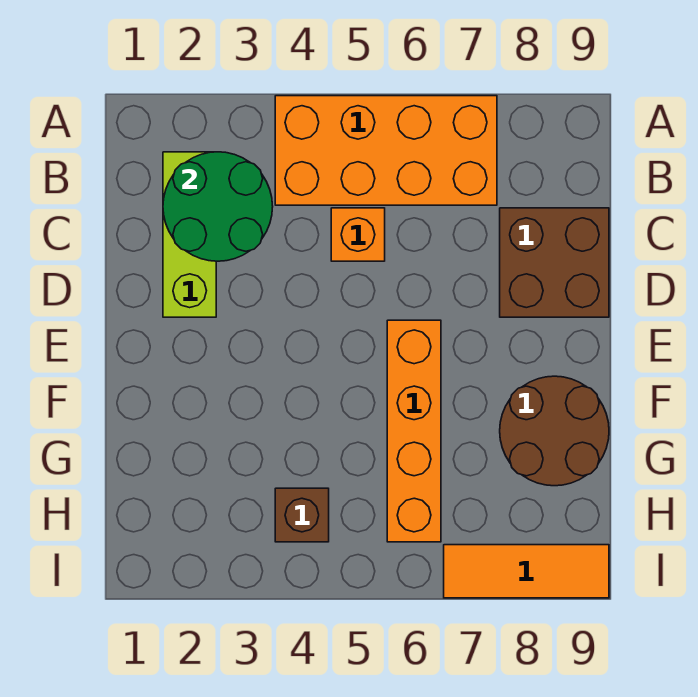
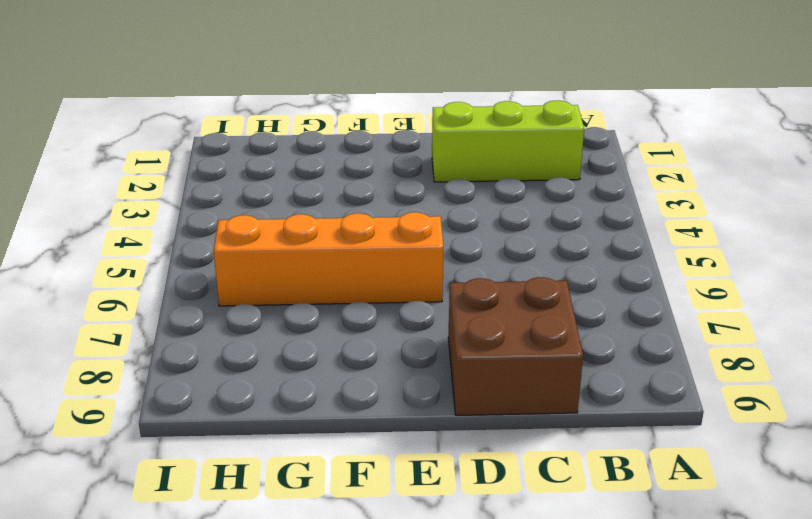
none -> orange brick A4:B7 level 1
none -> orange brick C5 level 1

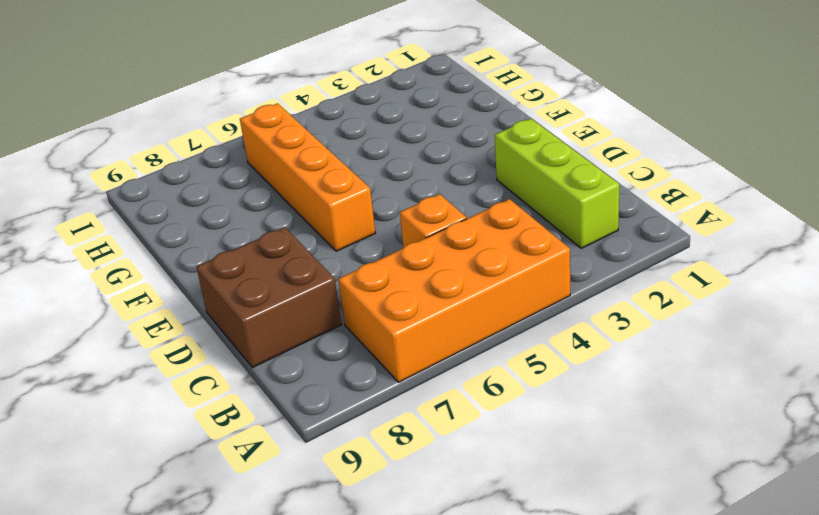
none -> brown round brick F8:G9 level 1
none -> brown brick H4 level 1

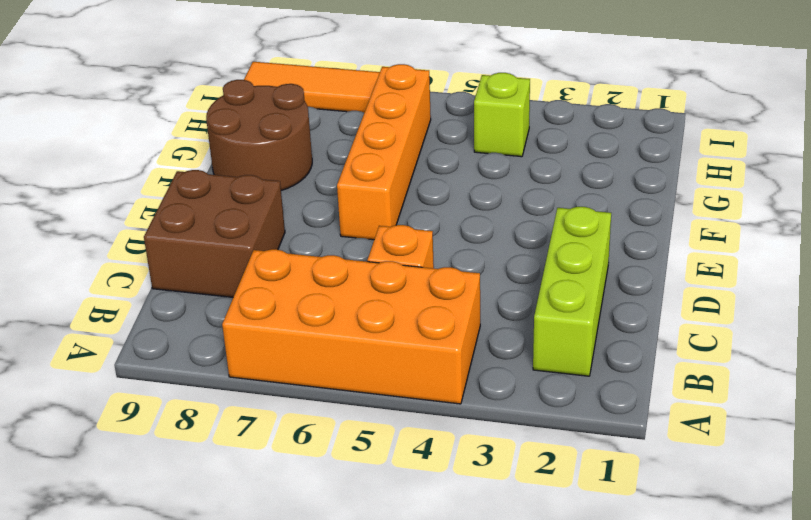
lime brick H4 level 1 -> brown brick H4 level 1
none -> green round brick B2:C3 level 2

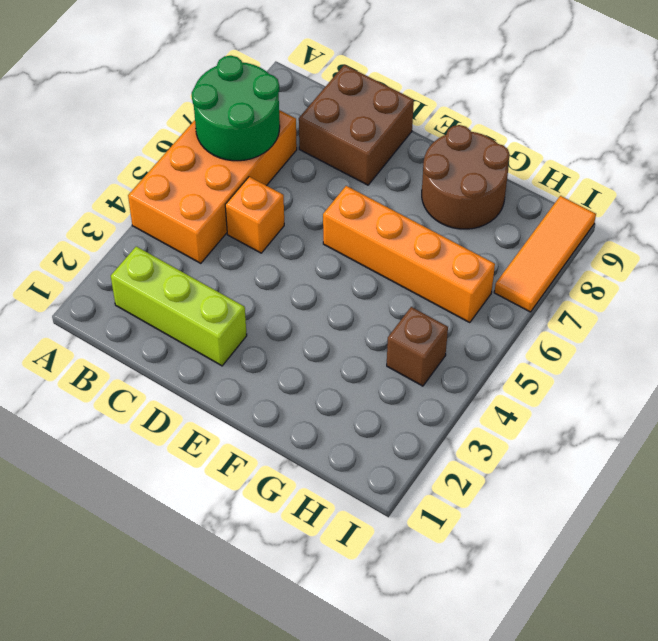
green round brick A6:B7 level 2 -> green round brick B2:C3 level 2

